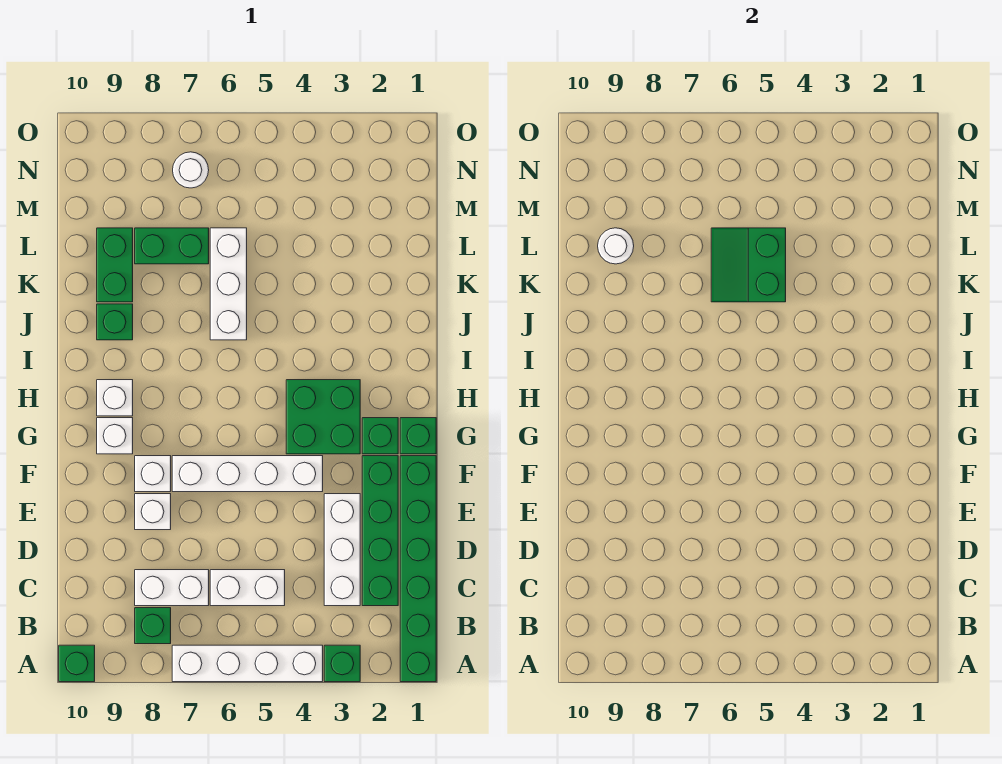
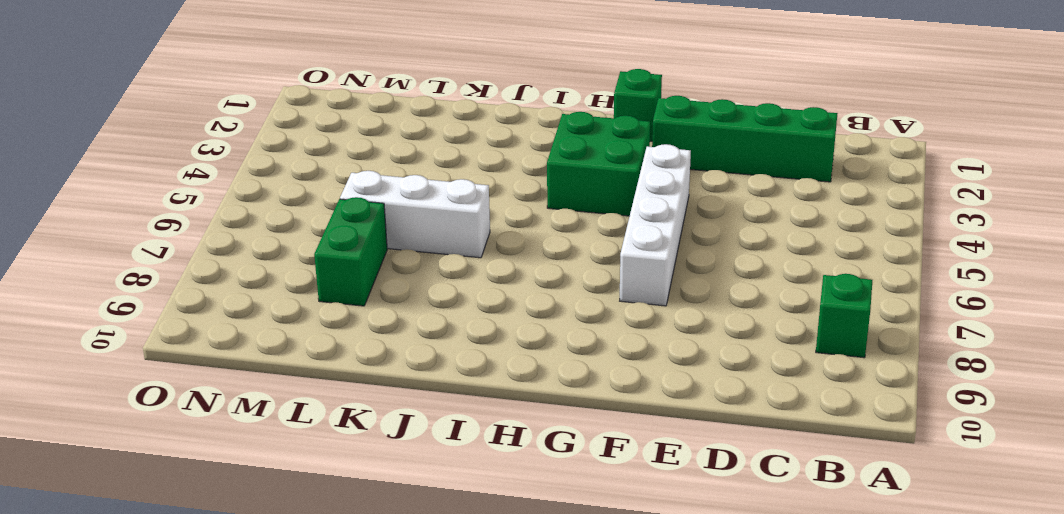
none -> green brick A1:F1 level 1
none -> green brick A3 level 1
none -> white brick A4:A7 level 1

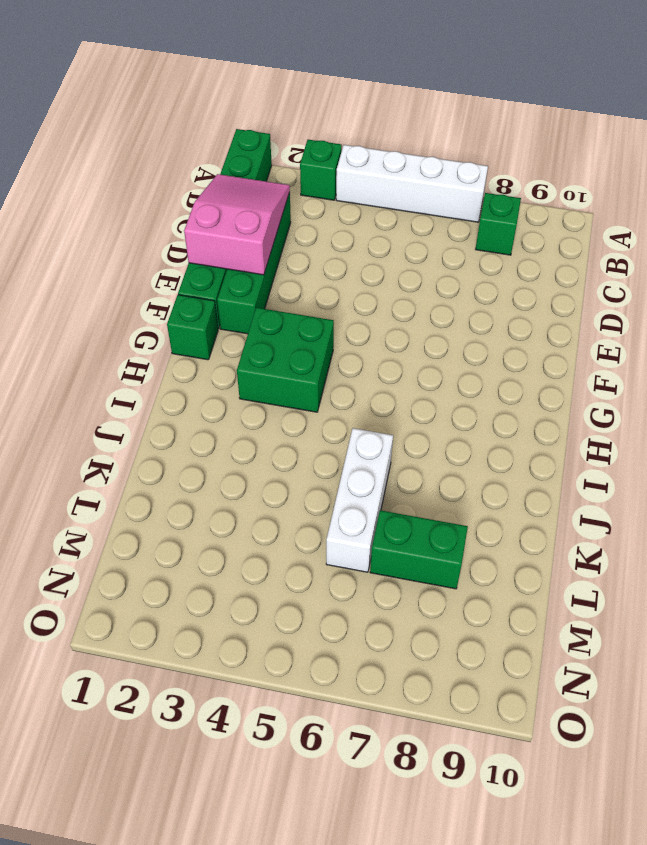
pink slope C1:E2 level 2 top E -> none
none -> green brick A10 level 1
none -> white brick C3:E3 level 1
none -> white brick C5:C6 level 1

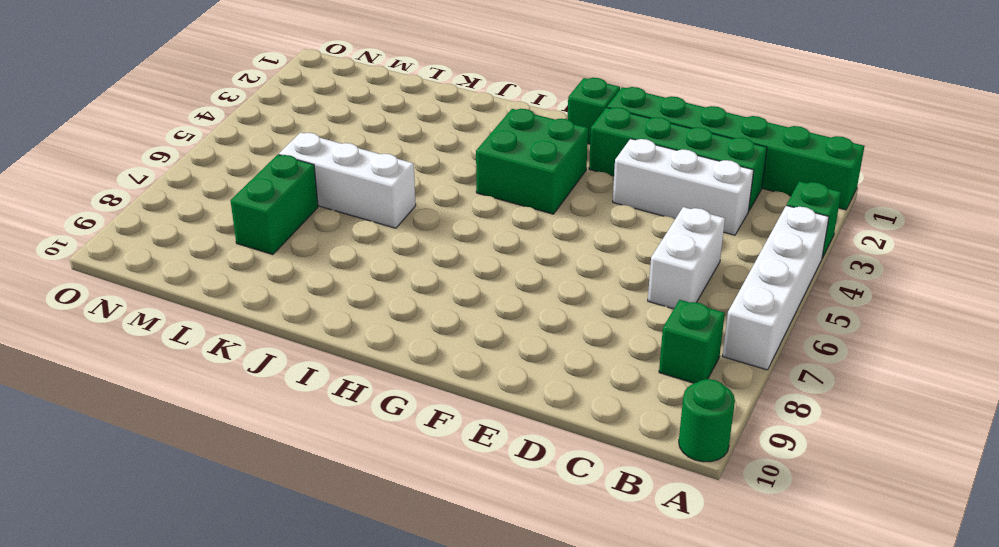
green round brick A10 level 1 -> green brick A10 level 1
none -> white brick C7:C8 level 1
none -> white brick E8 level 1
none -> white brick F4:F7 level 1

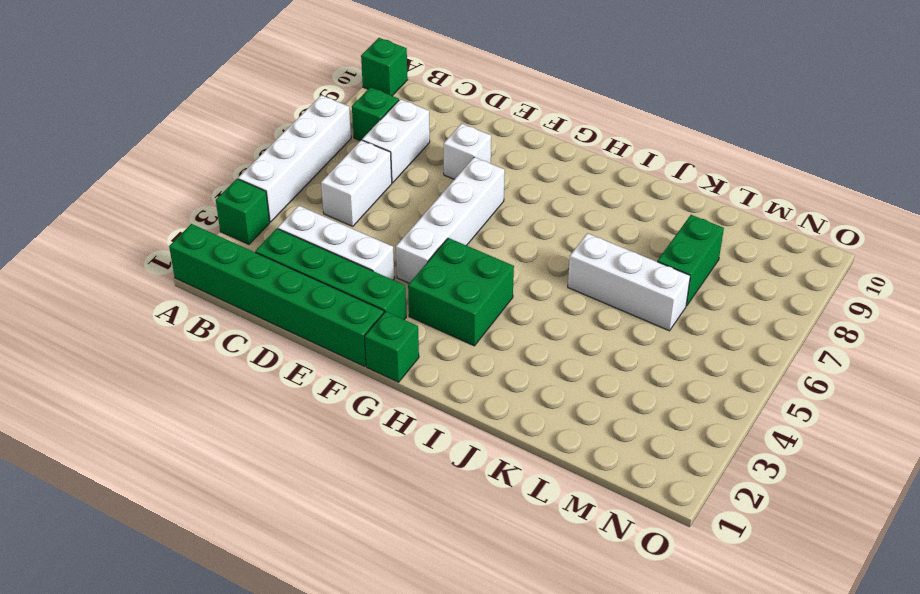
none -> white brick F8 level 1
none -> green brick G2 level 1
none -> white brick G9 level 1

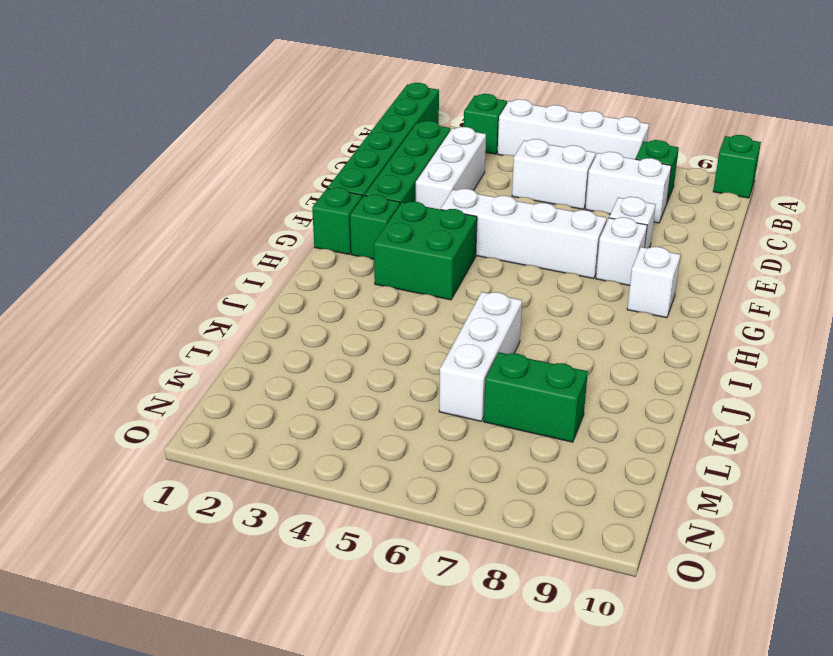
none -> white brick H9 level 1
none -> green brick J9 level 1
none -> green brick K9:L9 level 1

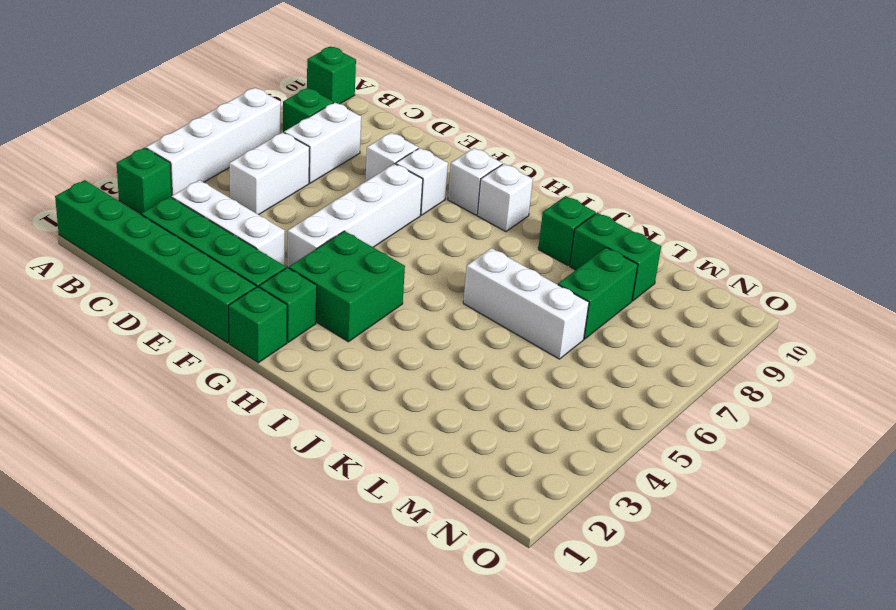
none -> white round brick N7 level 1
none -> green slope K5:L6 level 2 top 5
none -> white round brick L9 level 2

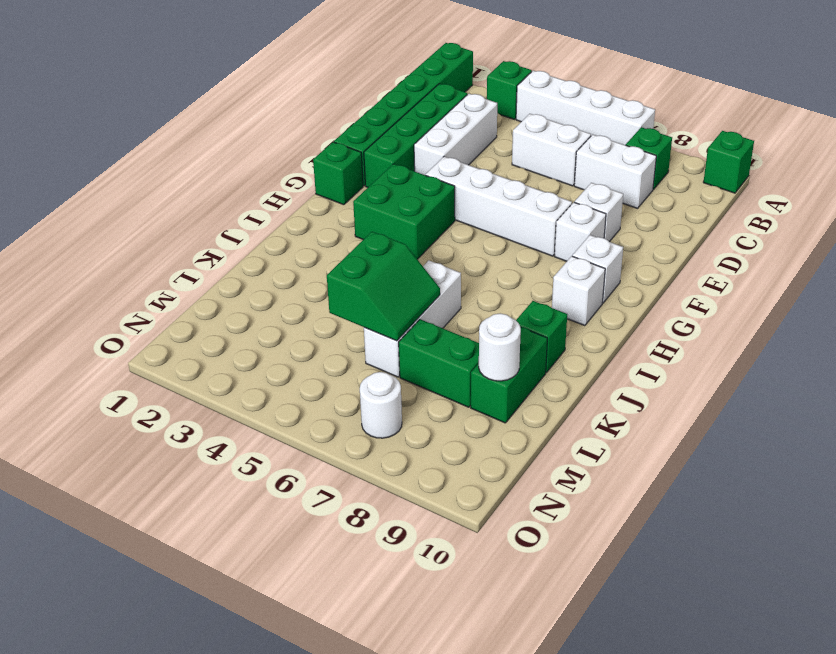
none -> green brick G2 level 1

